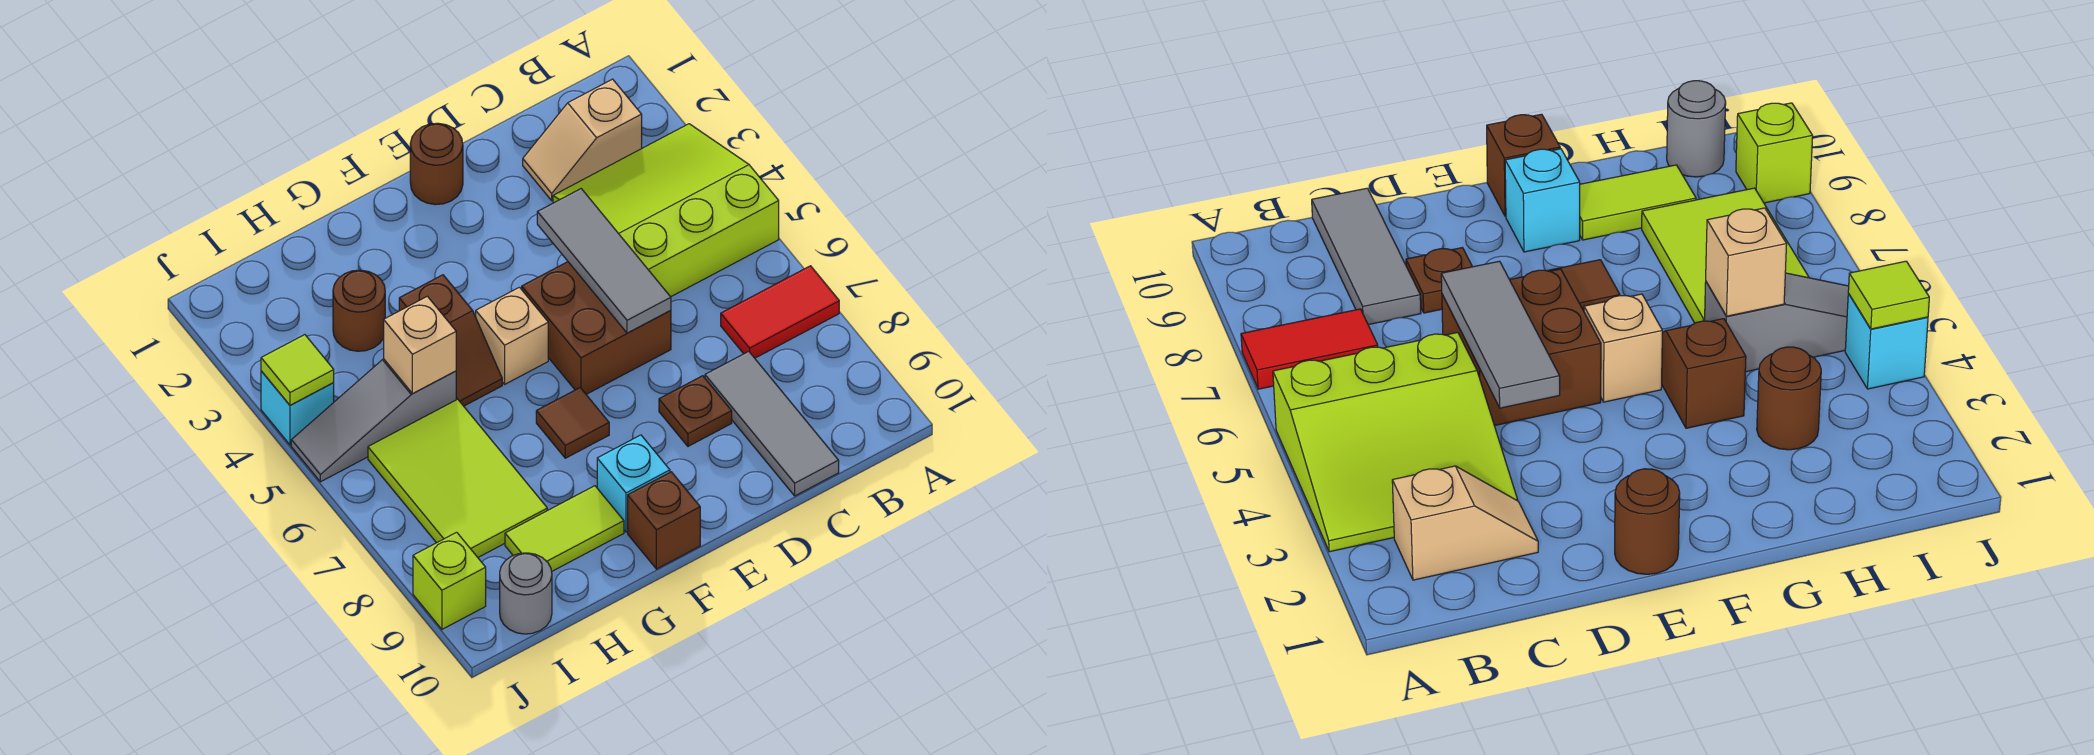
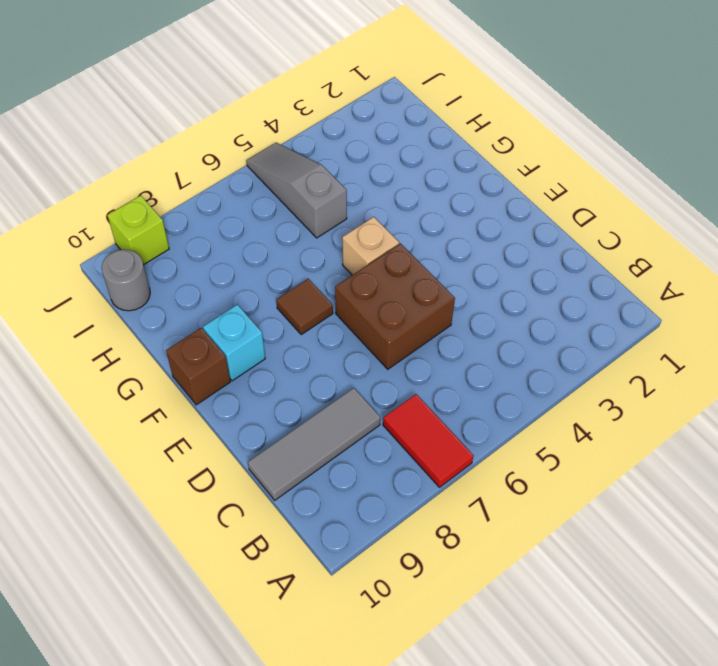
none -> lime slope A3:C5 level 1 top 5
none -> tan slope B2:C2 level 1 top B
none -> brown plate D8 level 1

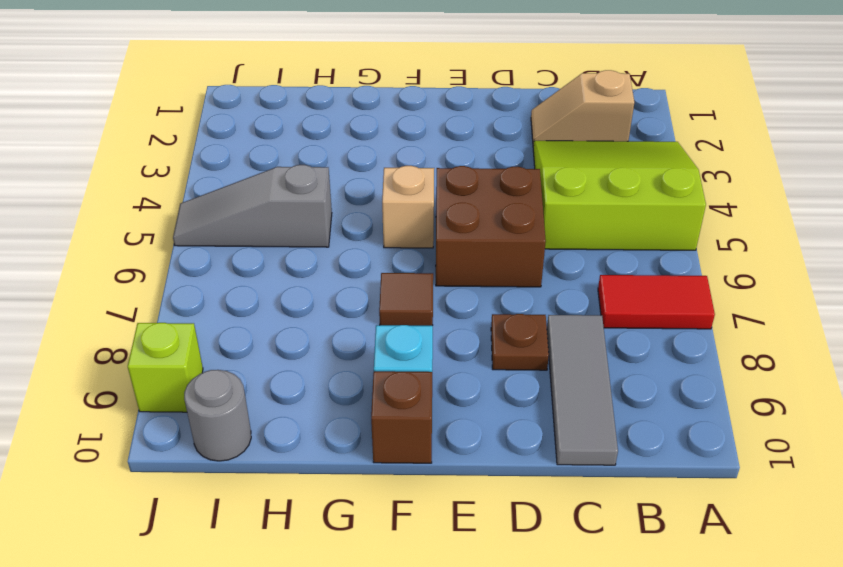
none -> brown round brick E1 level 1
none -> brown slope G4:G5 level 1 top 4
none -> lime tile G9:H9 level 1

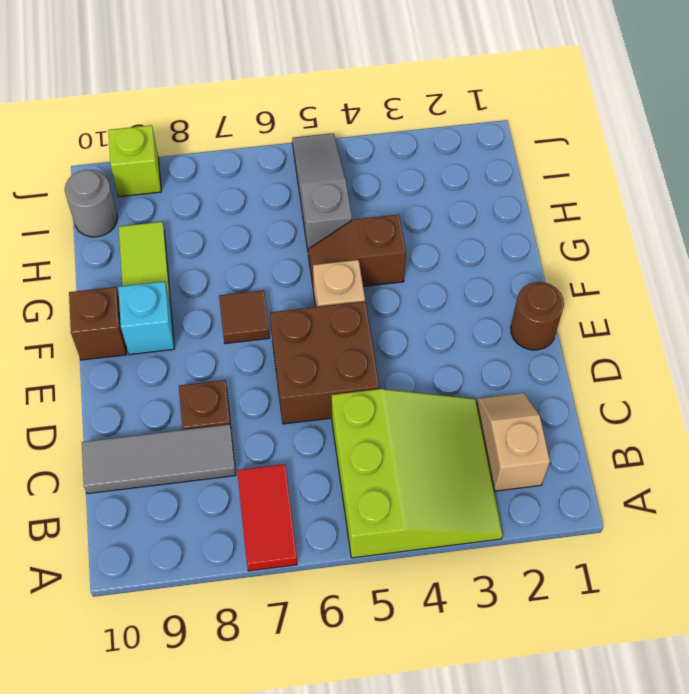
none -> brown round brick H3 level 1
none -> lime tile H6:I8 level 1
none -> cyan brick J4 level 1

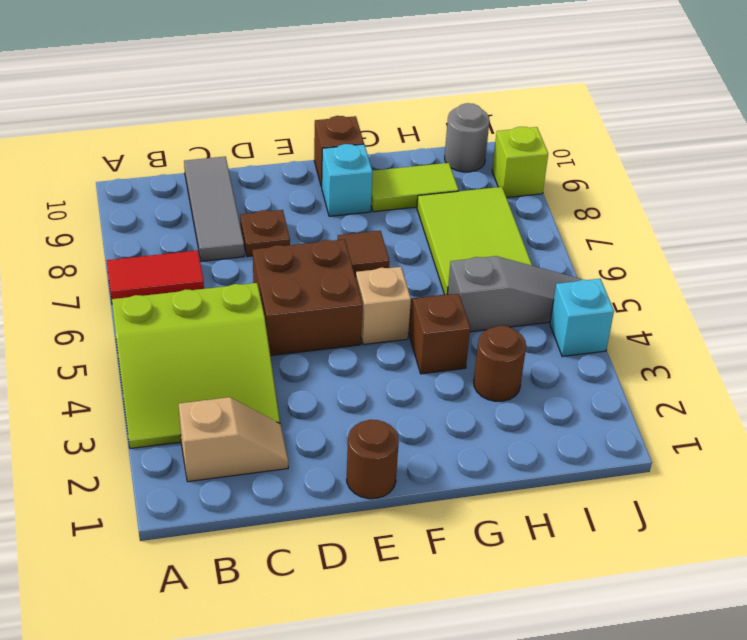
none -> grey tile D4:D6 level 2
none -> tan brick H5 level 2
none -> lime tile J4 level 2

